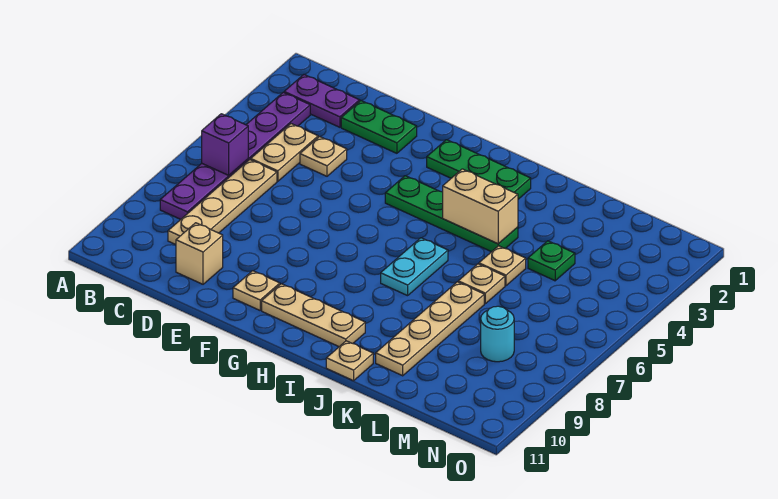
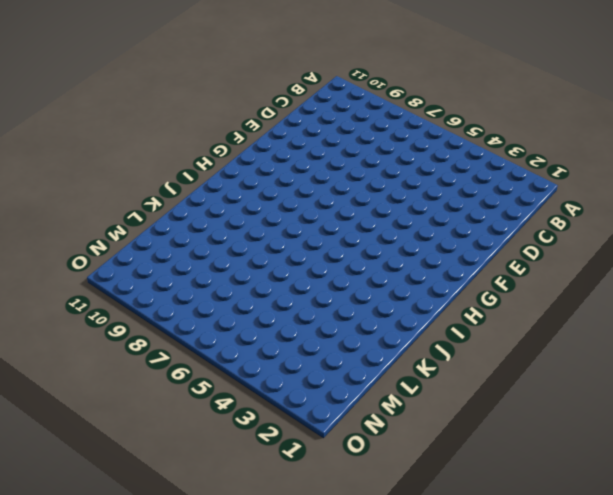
none -> purple plate B2:C2 level 1
none -> purple plate B3:B8 level 1
none -> tan plate C4:C5 level 1

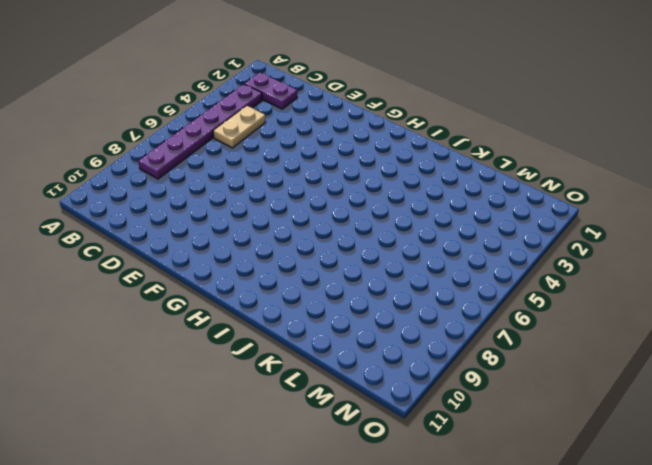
none -> tan plate C6:C9 level 1
none -> green plate D2:E2 level 1
none -> tan plate D4 level 1

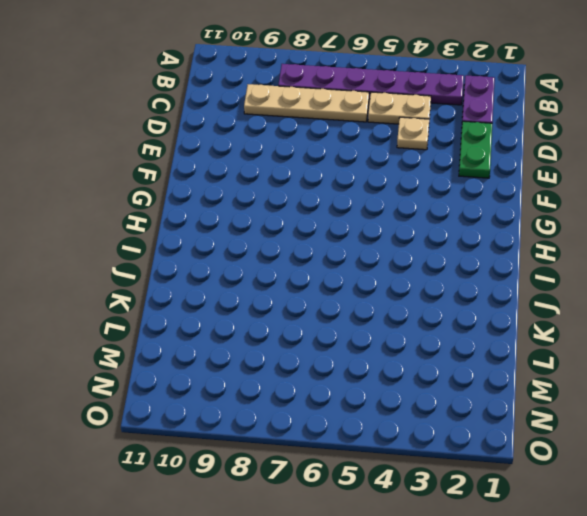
none -> tan brick D10 level 1
none -> tan plate F10 level 1
none -> green plate G2:I2 level 1

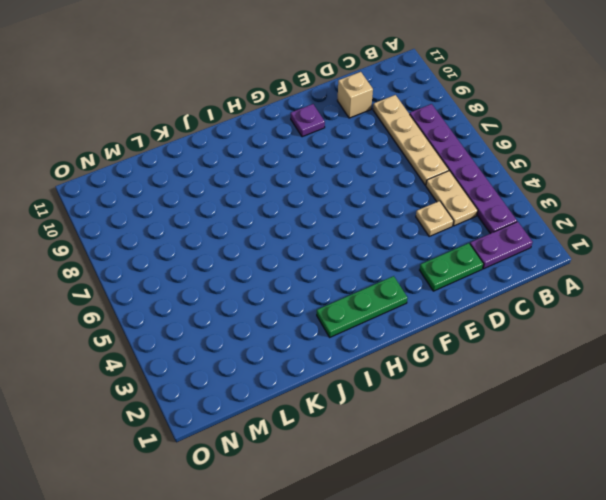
purple plate F10 level 1 -> tan plate F10 level 1
none -> green plate G4:J4 level 1
none -> tan plate G10:I10 level 1
none -> cyan plate I6:I7 level 1

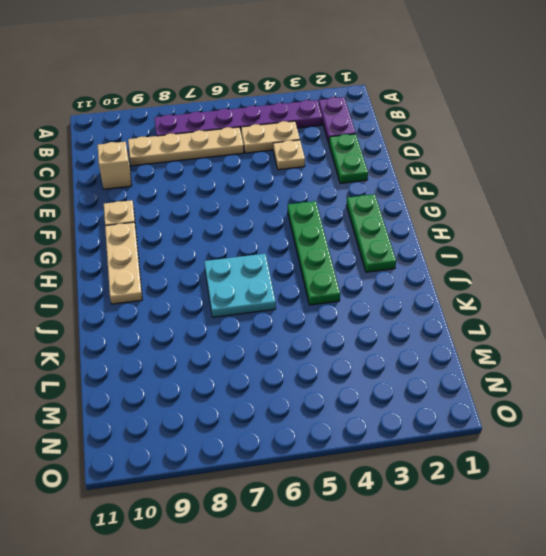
cyan plate I6:J7 level 1 -> cyan plate I6:I7 level 1
none -> tan plate J11 level 1
none -> tan plate K5 level 1
none -> tan plate K6 level 1

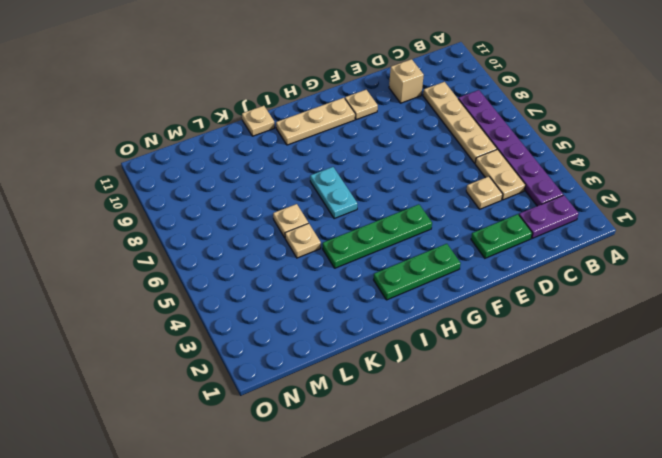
none -> tan plate K7:K10 level 1
none -> green plate L4 level 1
none -> cyan round brick M8 level 1

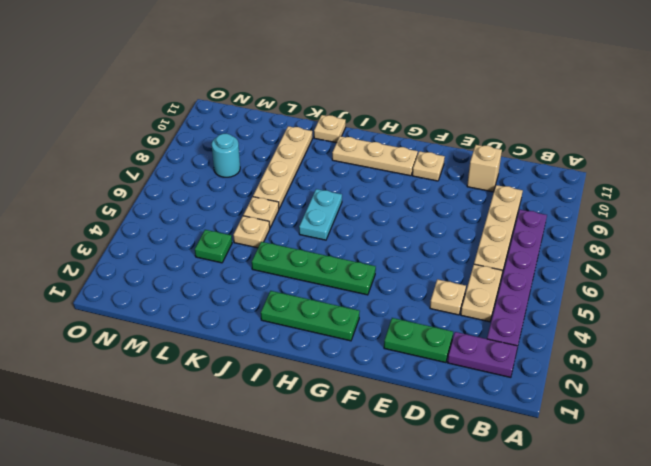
none -> purple brick B6 level 2
none -> tan brick I4:J4 level 2

